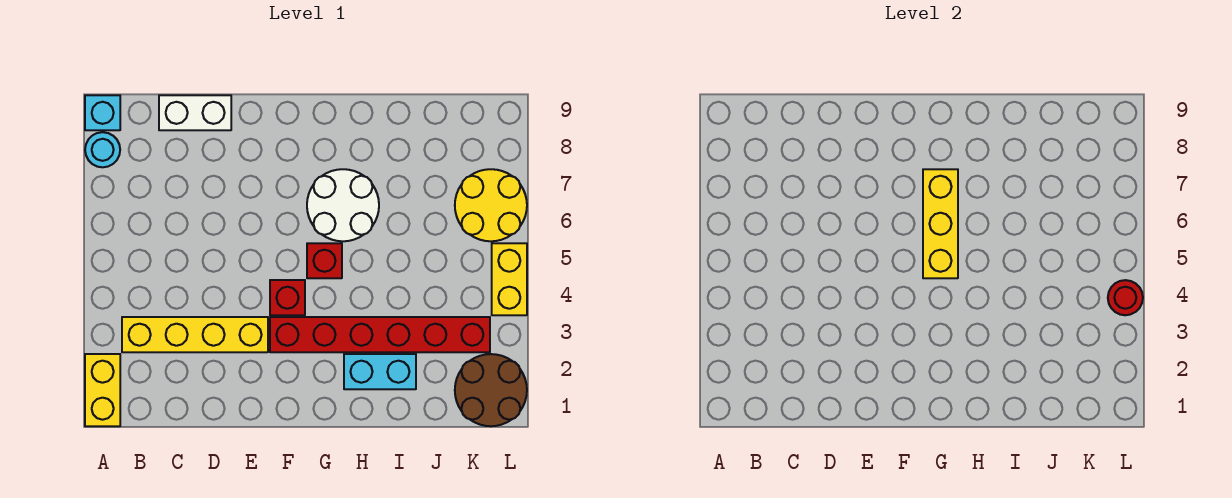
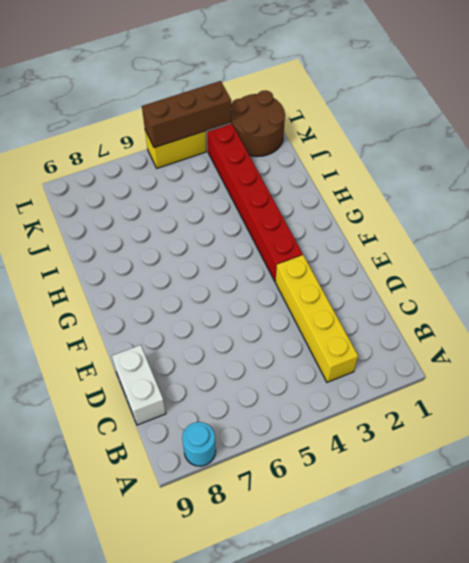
brown brick L3:L5 level 2 -> red round brick L4 level 2
none -> yellow brick A1:A2 level 1
none -> cyan brick A9 level 1
none -> red brick F4 level 1

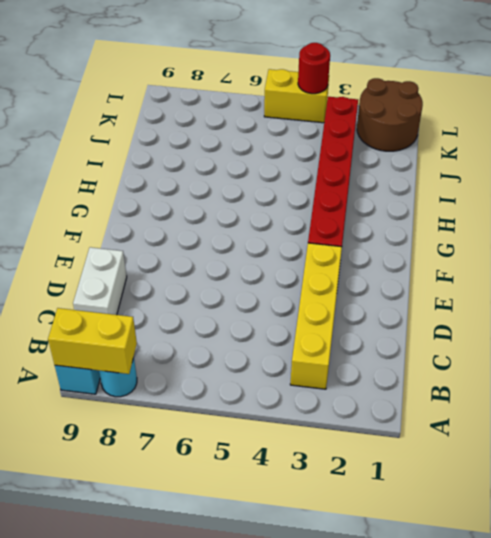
yellow brick A8:A9 level 2 -> yellow brick A1:A2 level 1
none -> red brick F4 level 1
none -> red brick G5 level 1
none -> white round brick G6:H7 level 1

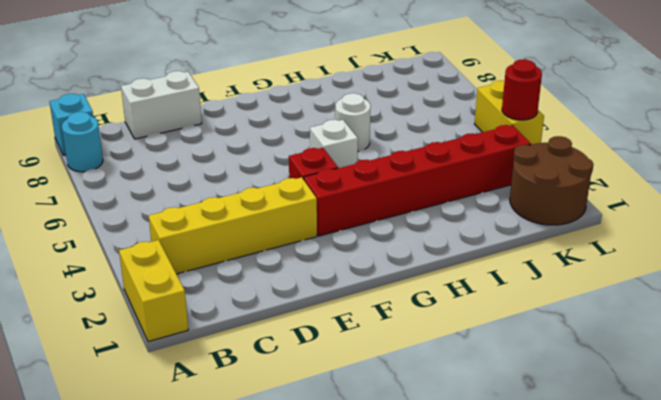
white brick G5 level 1 -> red brick G5 level 1
white round brick H6 level 1 -> white round brick G6:H7 level 1
none -> cyan brick H2:I2 level 1
none -> yellow round brick K6:L7 level 1
none -> yellow brick G5:G7 level 2

